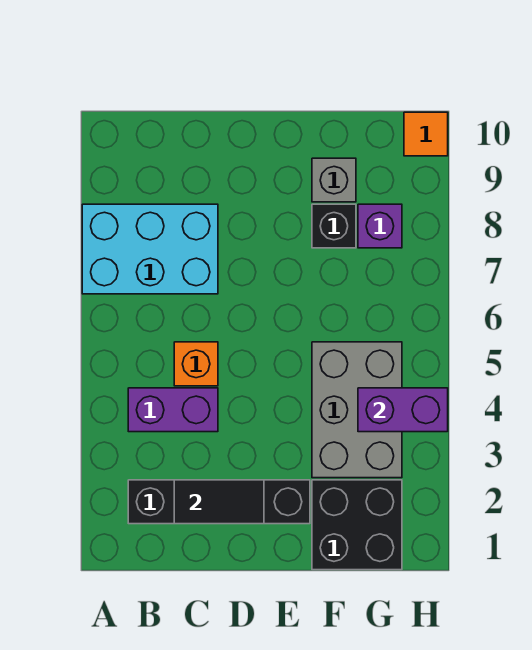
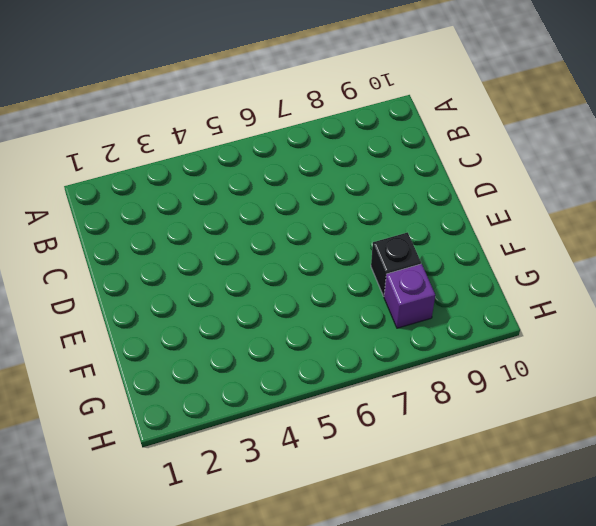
none -> cyan brick A7:C8 level 1
none -> black brick B2:E2 level 1
none -> purple brick B4:C4 level 1

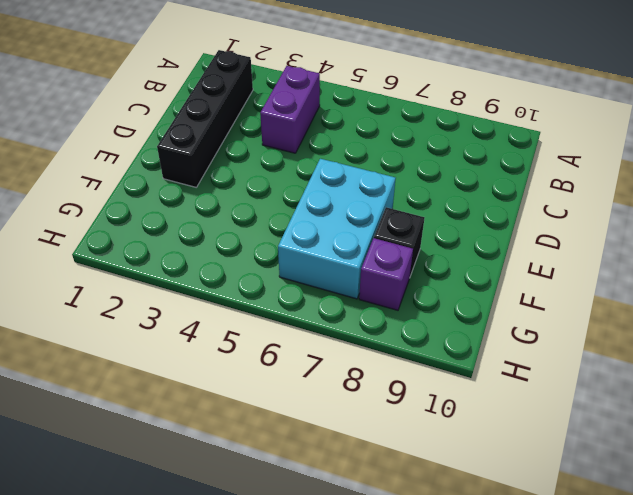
cyan brick E6:G7 level 1 -> cyan brick A7:C8 level 1
none -> orange brick C5 level 1
none -> black brick F1:G2 level 1
none -> grey brick F3:G5 level 1

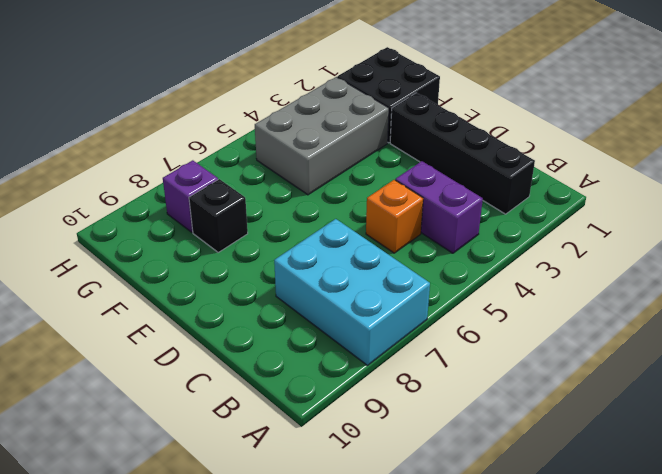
none -> grey brick F9 level 1
none -> orange tile H10 level 1
none -> black tile C2:D2 level 2

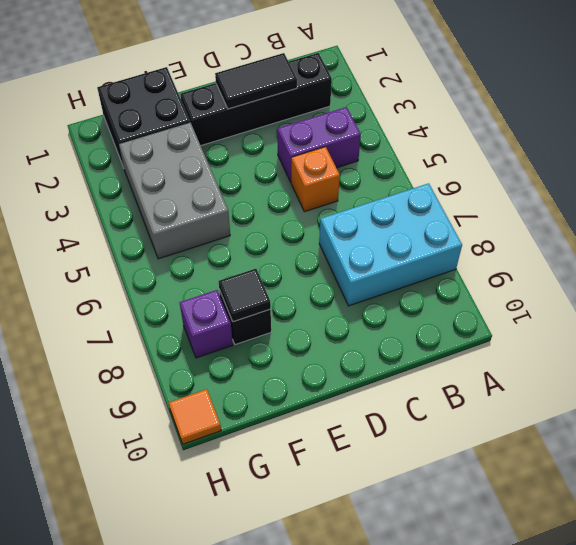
black tile F8 level 2 -> none
none -> grey brick F9 level 1
none -> purple brick G4:H4 level 2

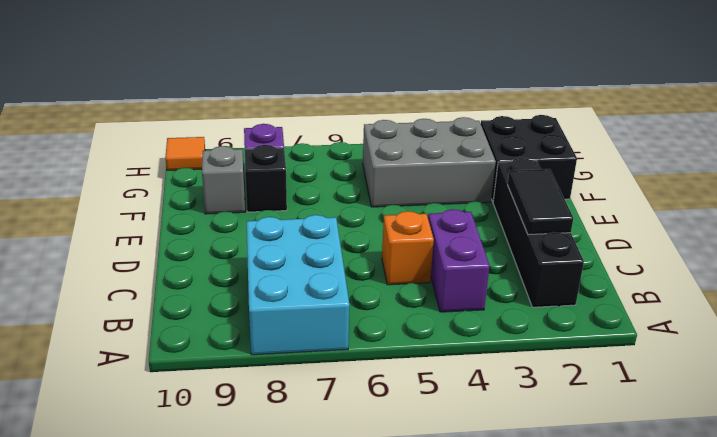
none -> purple brick G4:H4 level 2

